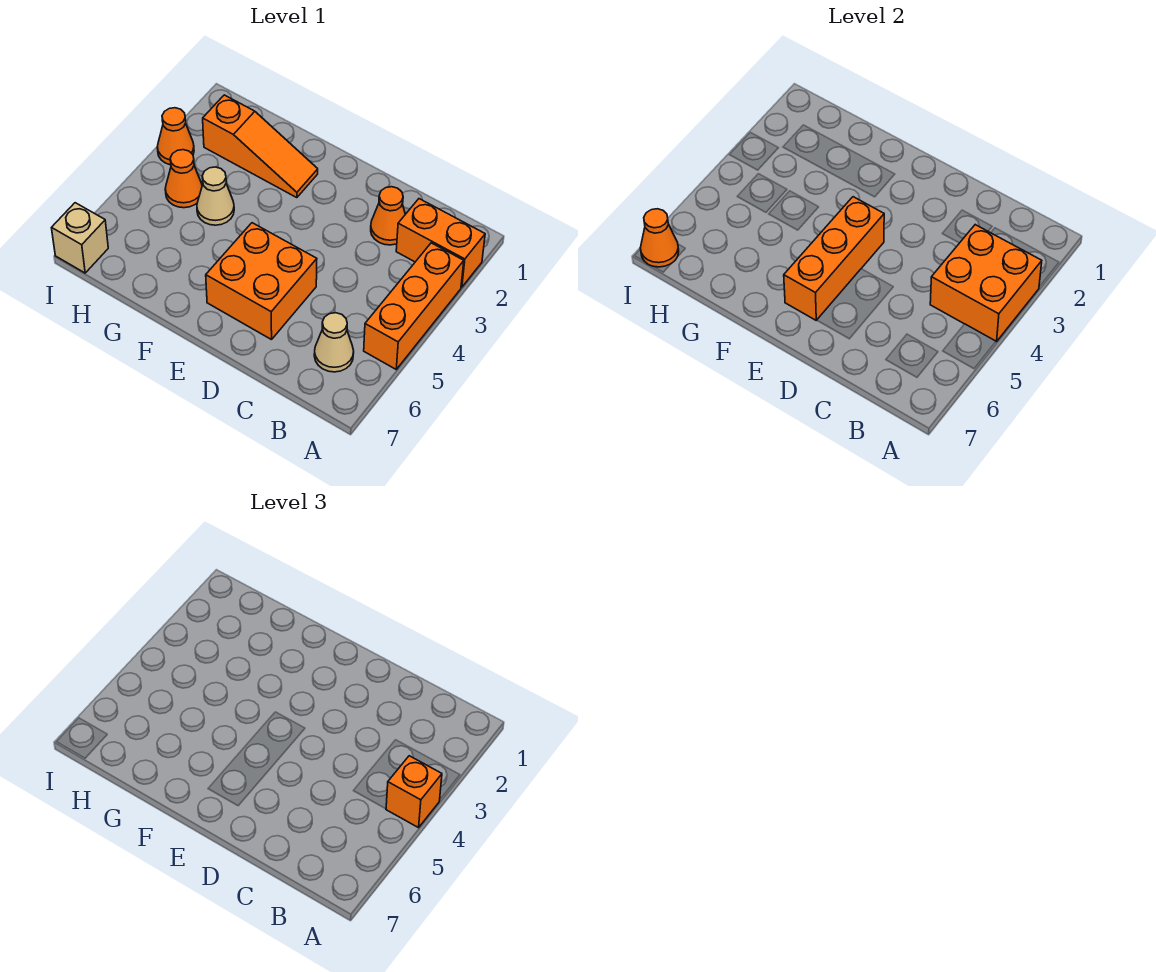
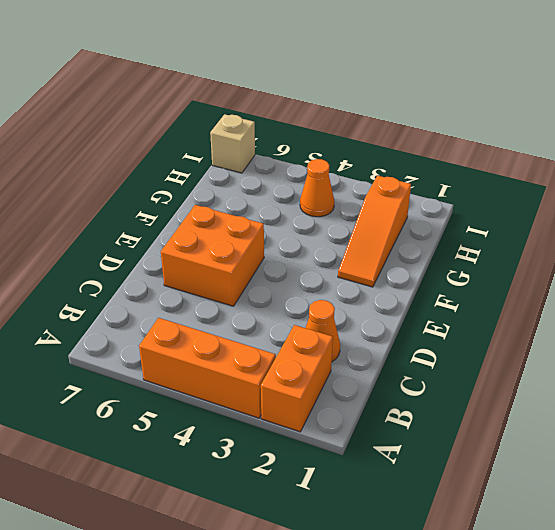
none -> tan cone B6 level 1
none -> tan cone G4 level 1
none -> orange cone I3 level 1

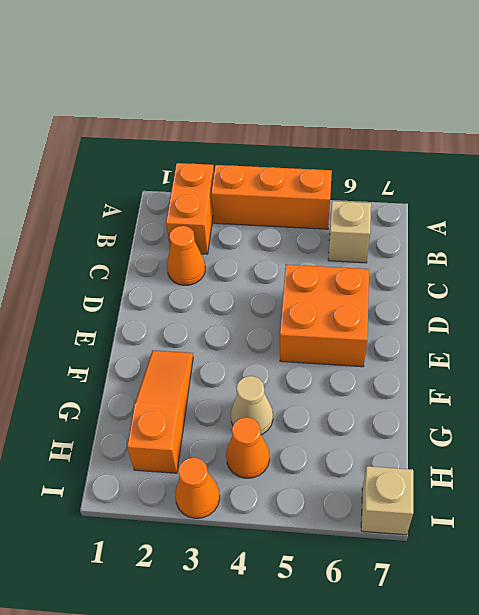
tan brick B6 level 1 -> tan cone B6 level 1
none -> orange brick A3:B4 level 2
none -> orange brick E4:E6 level 2
none -> orange cone I7 level 2

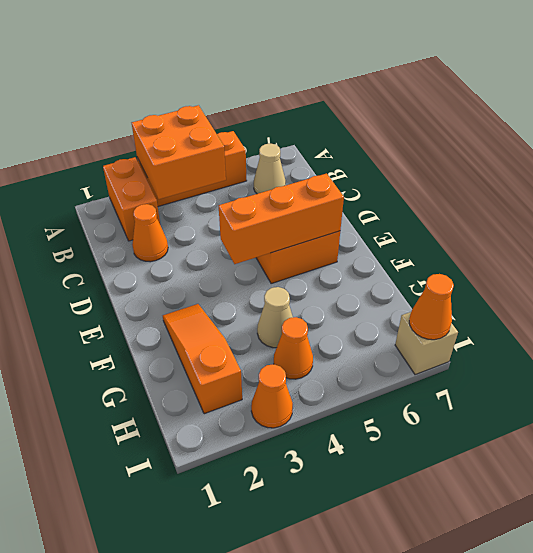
none -> orange brick A4 level 3

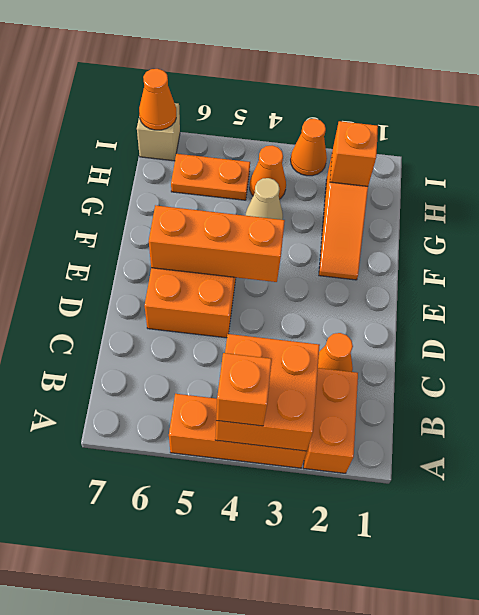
orange brick H2 level 2 -> none
orange plate H5:H6 level 1 -> none
none -> tan cone B6 level 1

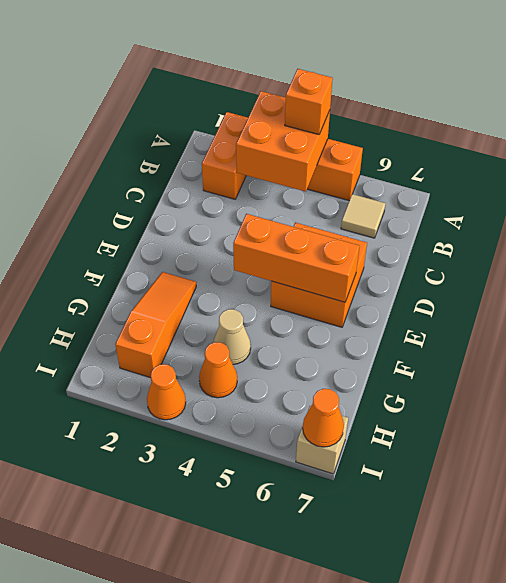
tan tile B6 level 1 -> tan cone B6 level 1
none -> orange cone C2 level 1

